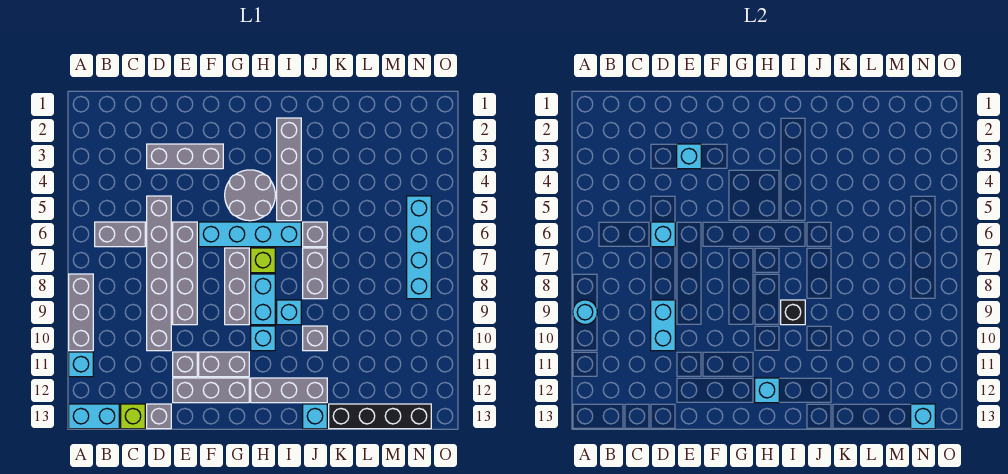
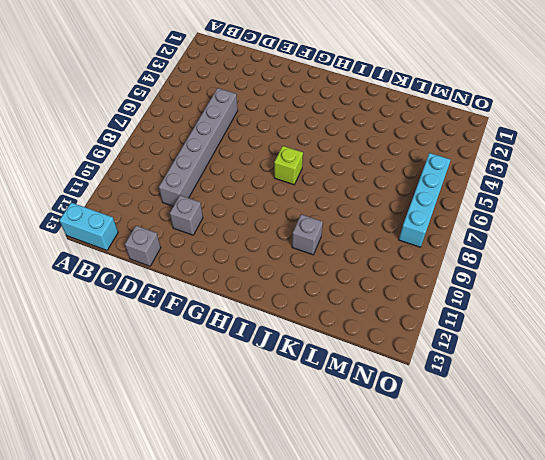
none -> grey brick A8:A10 level 1
none -> cyan brick A11 level 1
none -> grey brick B6:C6 level 1
none -> lime brick C13 level 1

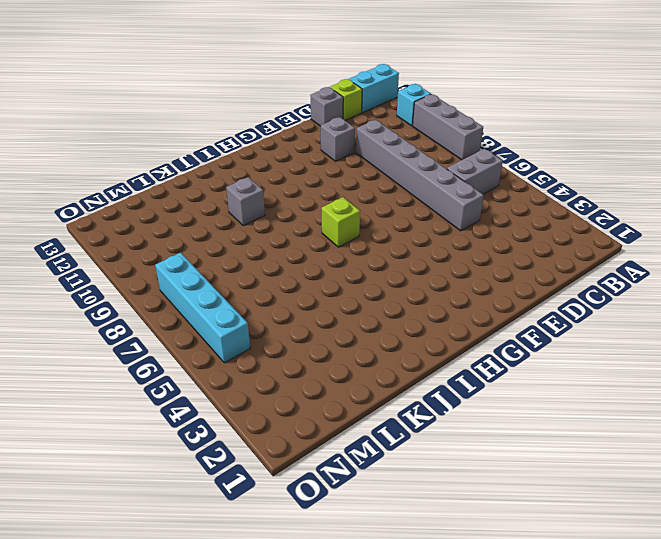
none -> grey brick D3:F3 level 1
none -> grey brick E6:E9 level 1
none -> grey brick E12:G12 level 1
none -> cyan brick F6:I6 level 1

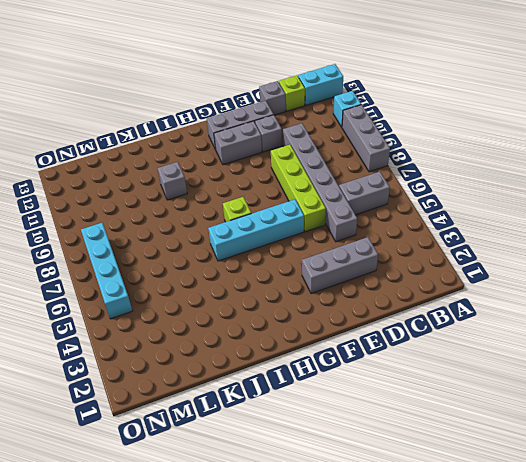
lime brick E6:E9 level 1 -> grey brick E6:E9 level 1
none -> grey round brick G4:H5 level 1
none -> grey brick G7:G9 level 1
none -> cyan brick H8:H9 level 1
none -> cyan brick H10 level 1

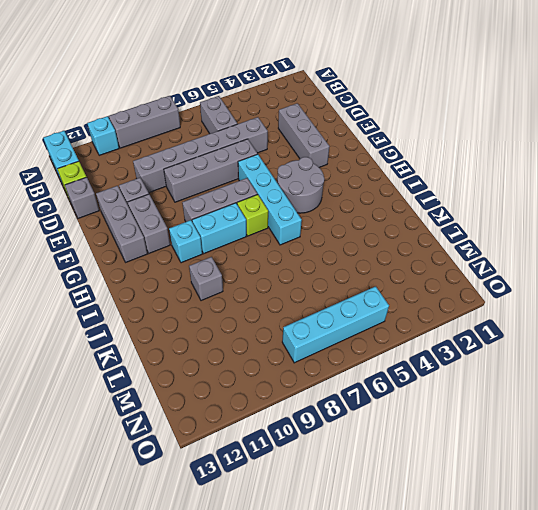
none -> grey brick H12:J12 level 1
none -> grey brick I2:I5 level 1
none -> cyan brick I9 level 1
none -> grey brick J6 level 1

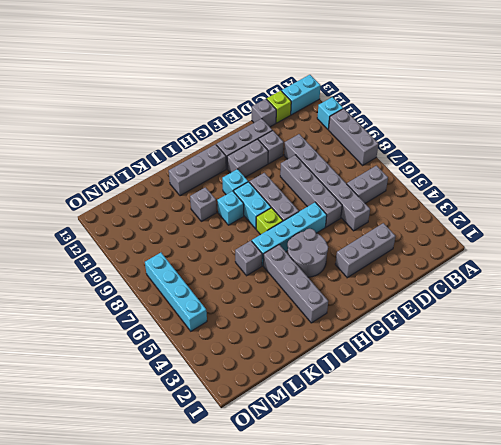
none -> grey brick J7:J8 level 1
none -> cyan brick J13 level 1
none -> black brick K13:N13 level 1
none -> cyan round brick A9 level 2

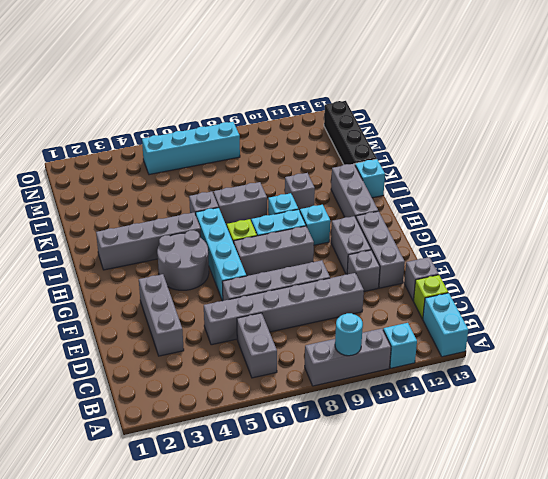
none -> cyan brick D6 level 2
none -> cyan brick D9:D10 level 2
none -> cyan brick E3 level 2
none -> cyan brick H12 level 2

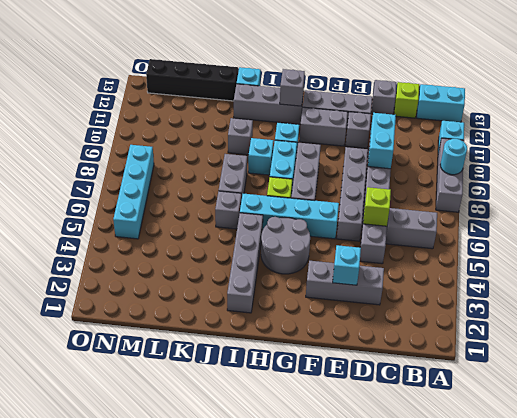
lime brick D6 level 2 -> cyan brick D6 level 2
grey brick H12 level 2 -> cyan brick H12 level 2
none -> black brick I9 level 2
none -> cyan brick N13 level 2

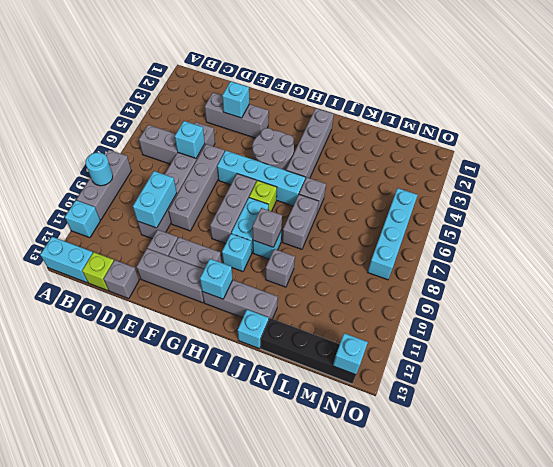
grey brick I9 level 2 -> black brick I9 level 2

